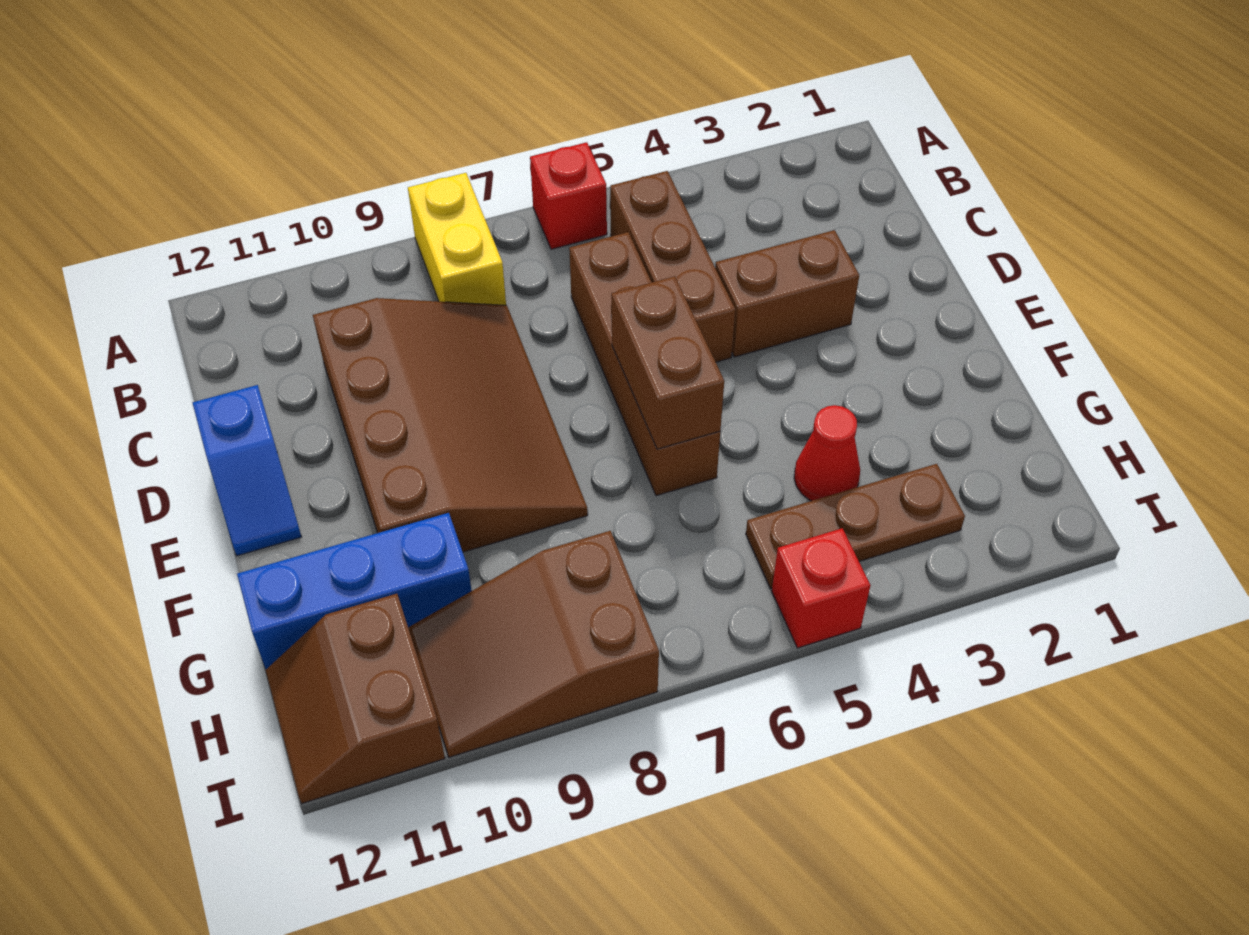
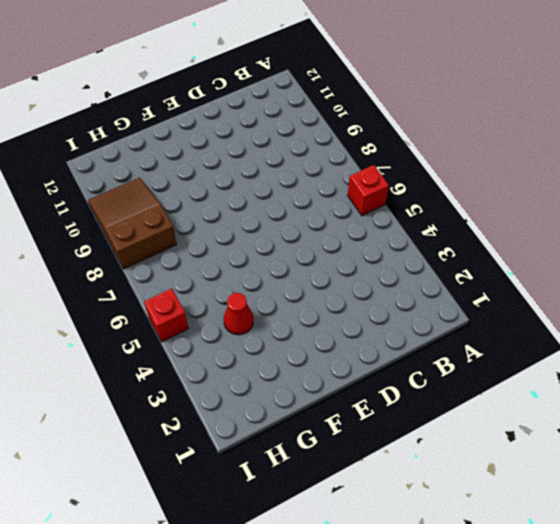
none -> yellow brick A8:B8 level 1
none -> brown brick B5:D5 level 1
none -> brown brick C6:F6 level 1

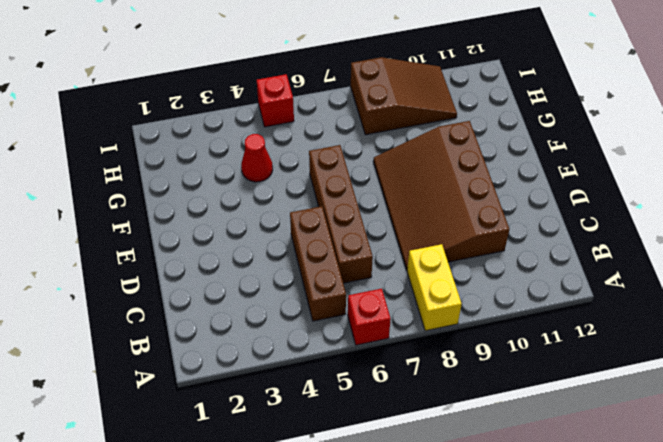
none -> brown brick D3:D4 level 1
none -> blue slope D12:E12 level 1 top D
none -> blue brick G10:G12 level 1

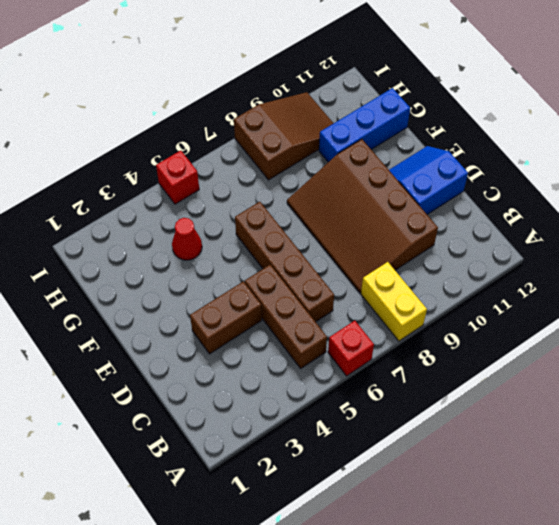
blue slope D11:E12 level 1 top D -> blue slope D12:E12 level 1 top D
none -> brown plate H3:H5 level 1
none -> brown slope H11:I12 level 1 top 11
none -> brown brick E6:F6 level 2

